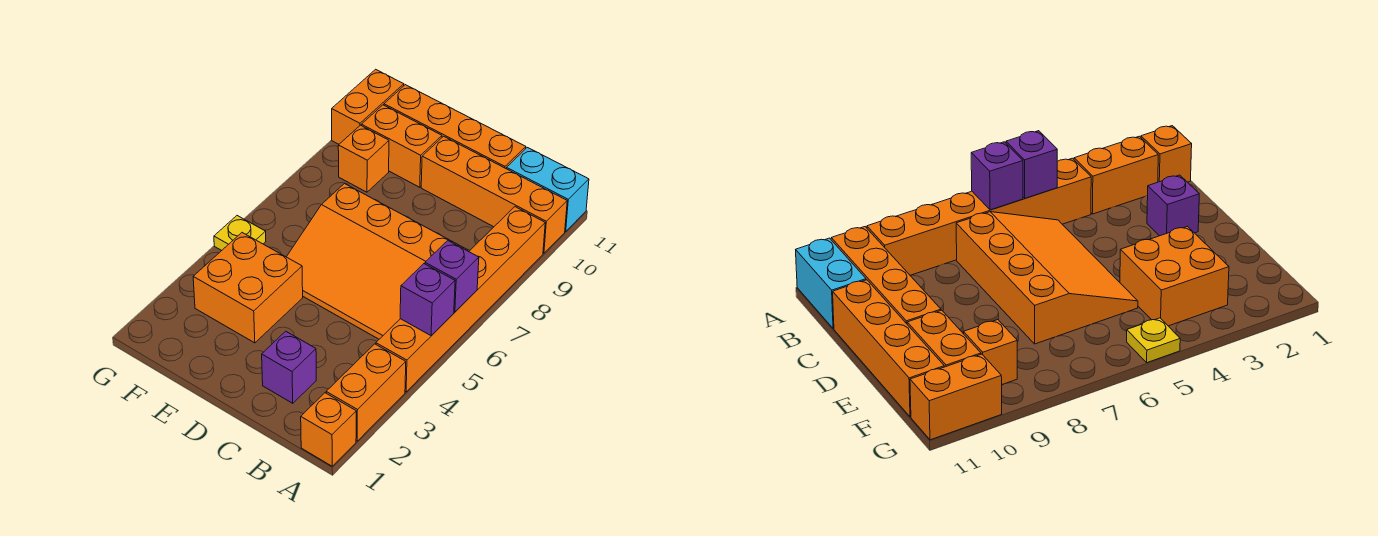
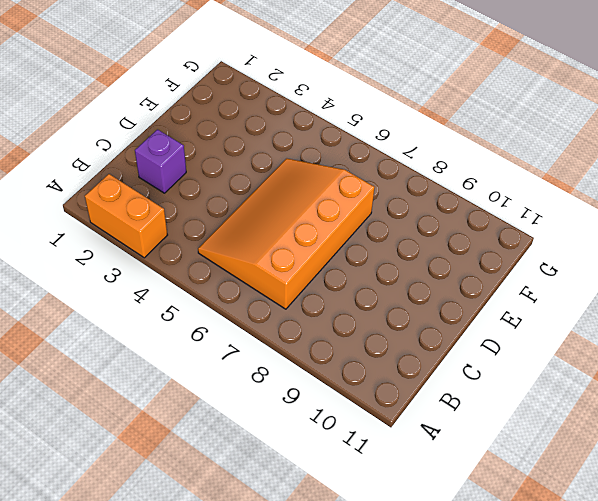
none -> orange brick A1 level 1
none -> orange brick A4:A9 level 1
none -> orange brick A10:D10 level 1

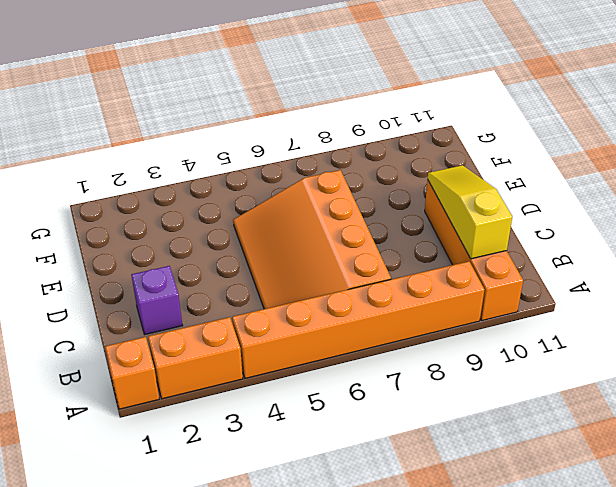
yellow slope B10:D10 level 2 top B -> none
none -> cyan brick A11:B11 level 1
none -> orange brick C11:F11 level 1
none -> orange brick E3:F4 level 1

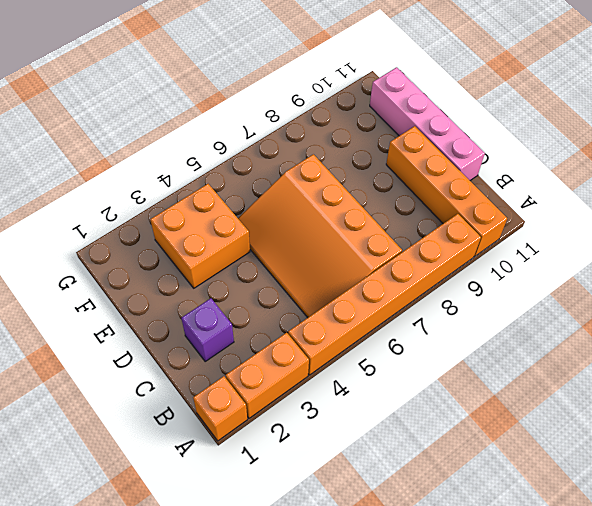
pink brick C11:F11 level 1 -> orange brick C11:F11 level 1
none -> cyan brick A11:B11 level 1
none -> orange brick E10:F10 level 1
none -> orange brick F9 level 1

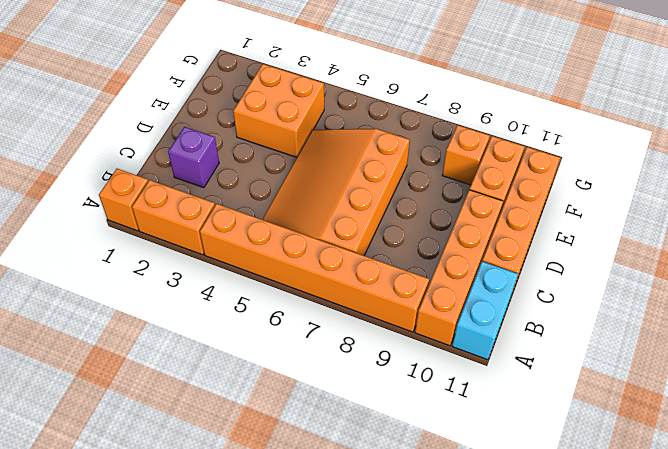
none -> yellow plate G5 level 1
none -> orange brick G10:G11 level 1
none -> purple brick A5 level 2

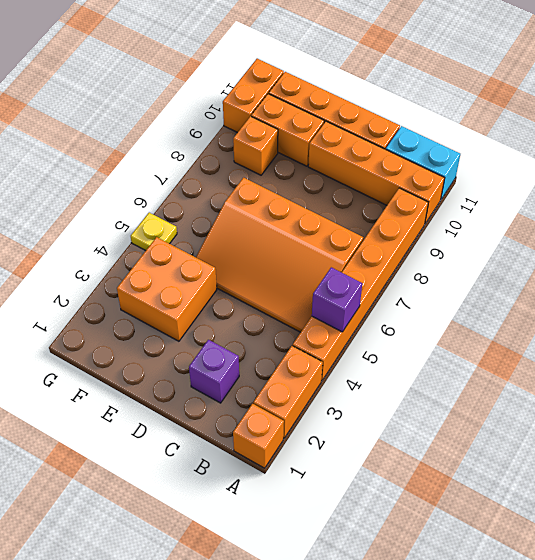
none -> purple brick A6 level 2

